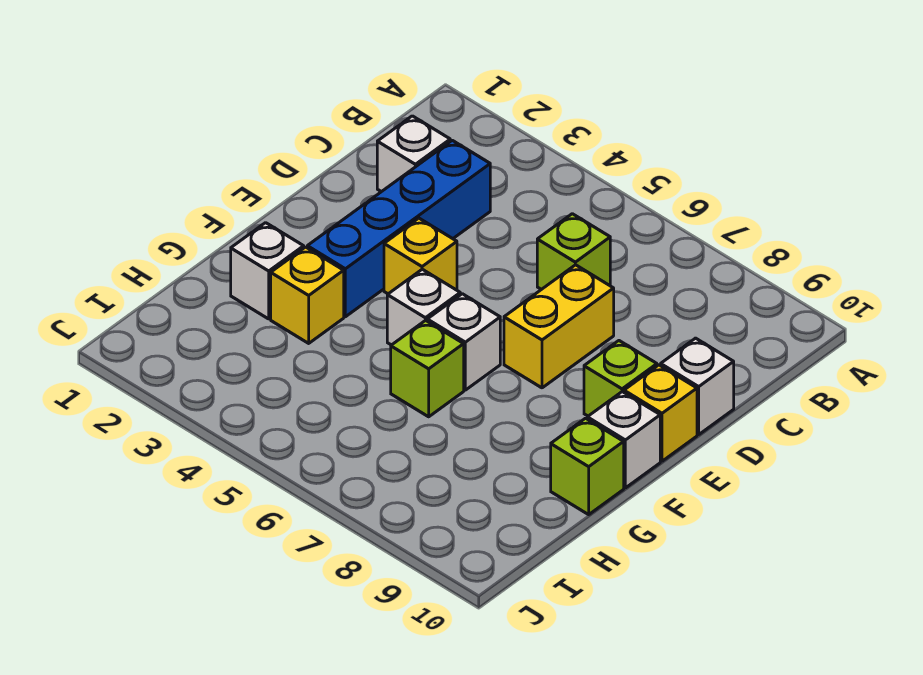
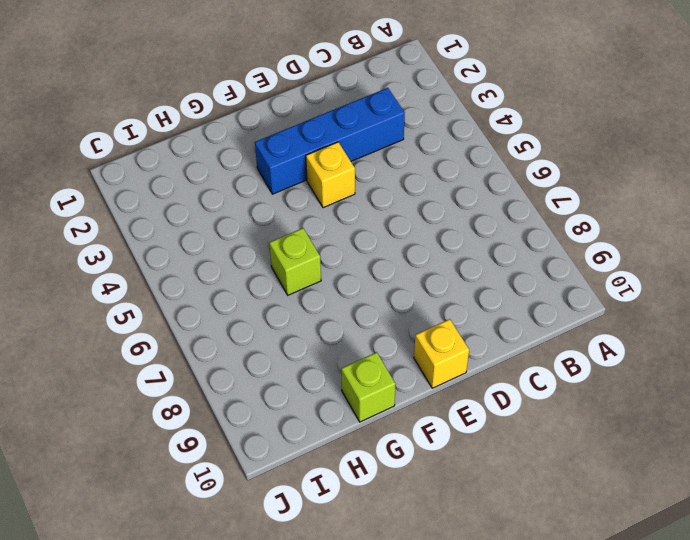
none -> white brick C2 level 1
none -> lime brick C6 level 1
none -> yellow brick D7:E7 level 1

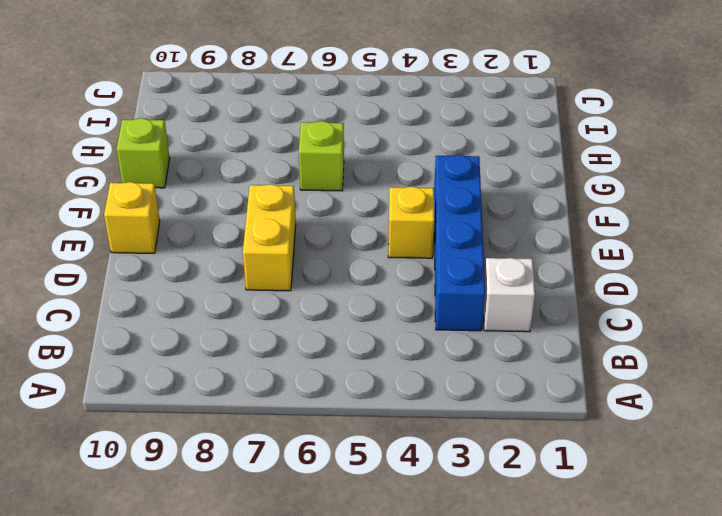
none -> lime brick C6 level 1
none -> white brick D10 level 1
none -> lime brick E9 level 1

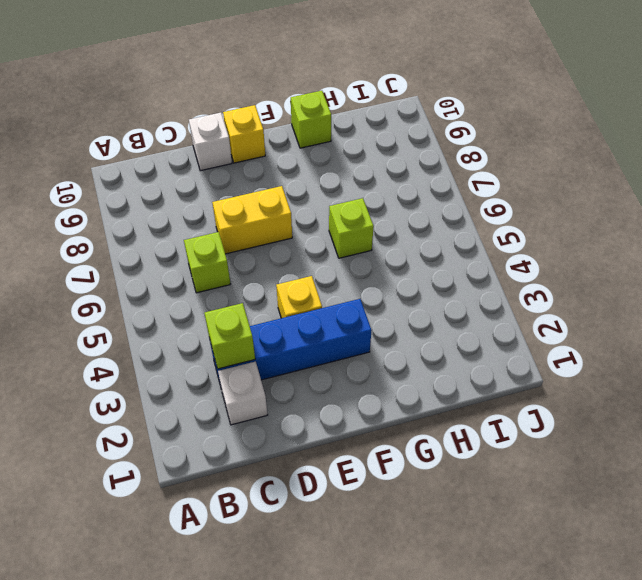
lime brick C3 level 2 -> lime brick E9 level 1
none -> white brick F5 level 1
none -> white brick F6 level 1
none -> white brick F10 level 1

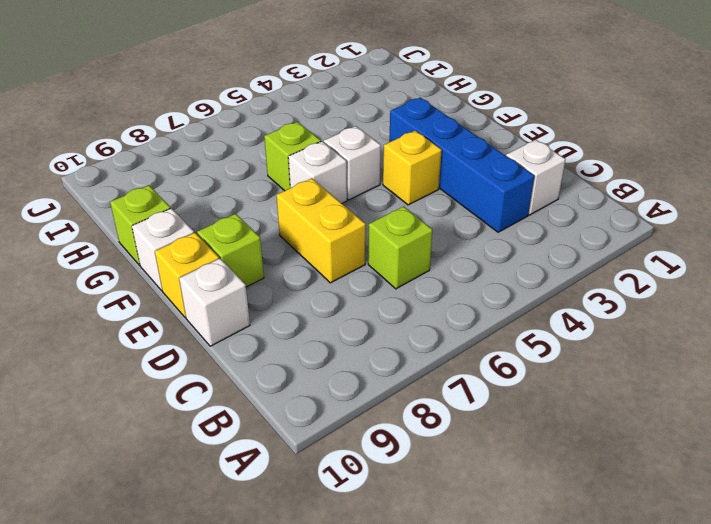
none -> white brick G2 level 1
none -> yellow brick G3 level 1

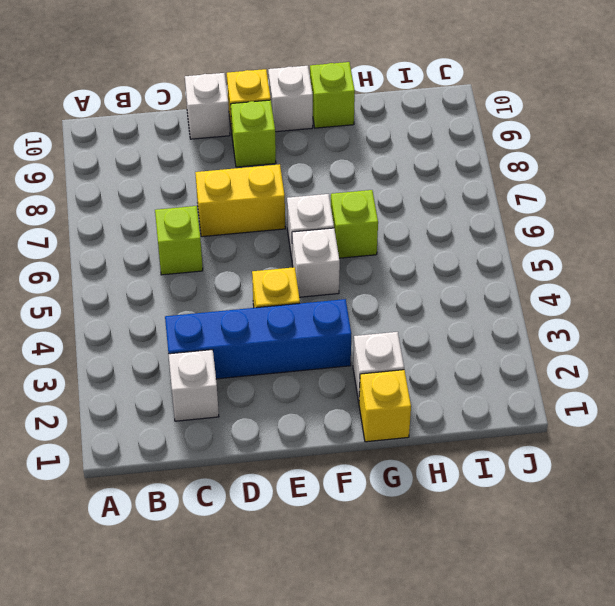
yellow brick G1 level 1 -> yellow brick G3 level 1

